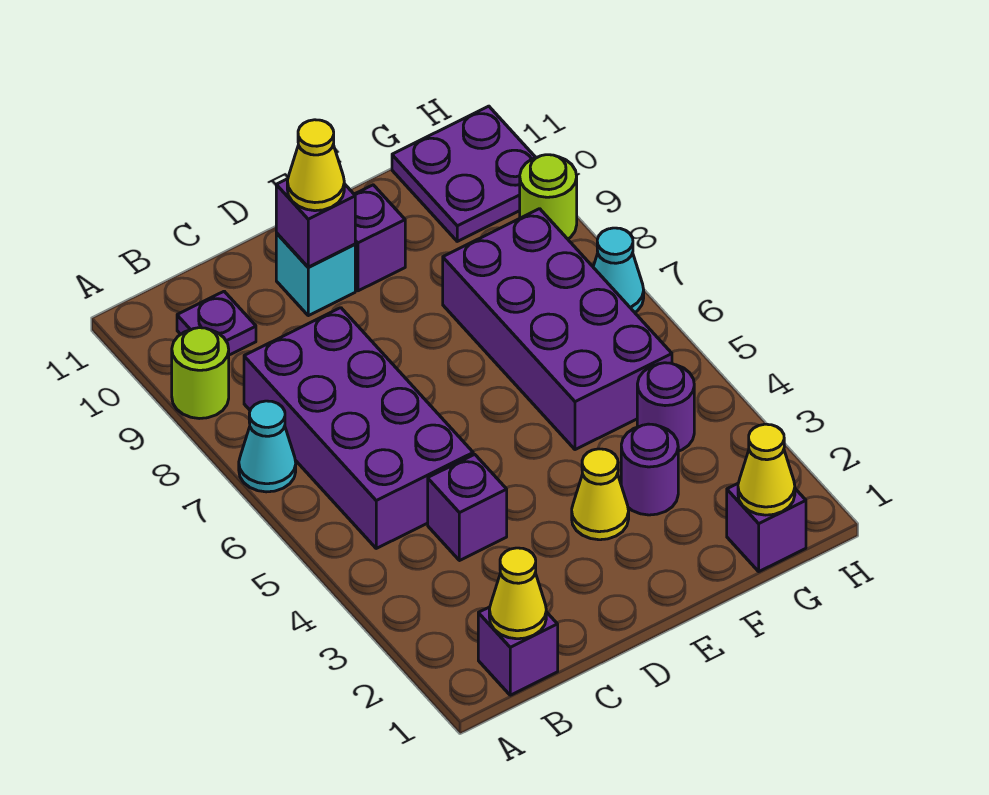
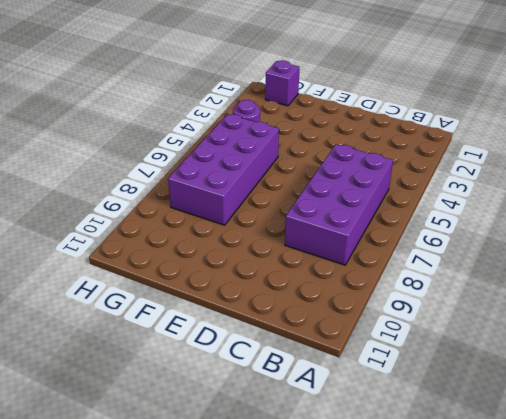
none -> cyan cone A7 level 1
none -> lime round brick A9 level 1
none -> purple brick B1 level 1

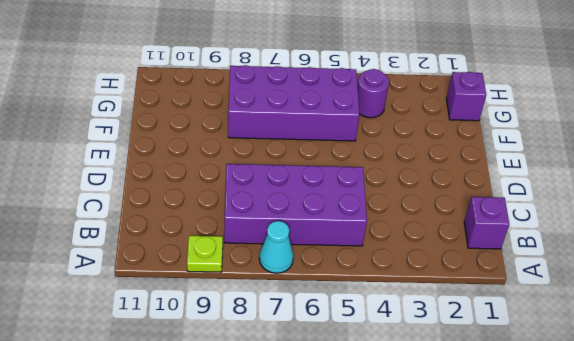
lime plate A9 level 1 -> lime round brick A9 level 1
none -> purple plate B10 level 1
none -> purple brick C4 level 1
none -> cyan brick D10 level 1

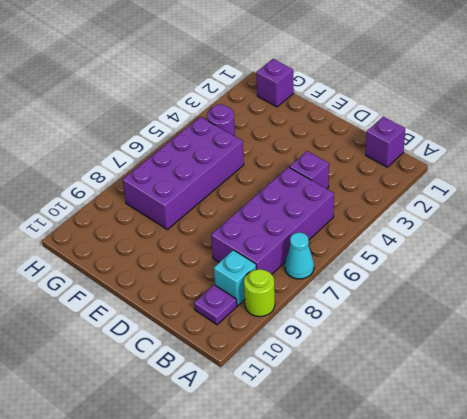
cyan brick B9 level 1 -> cyan brick D10 level 1
none -> yellow cone E3 level 1
none -> purple brick E10 level 1
none -> purple round brick F3 level 1

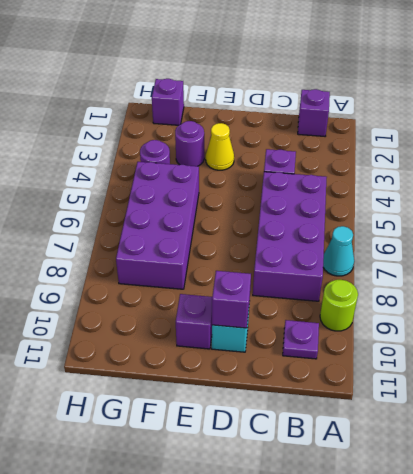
none -> purple plate G10:H11 level 1
none -> cyan cone H7 level 1
none -> lime round brick H9 level 1

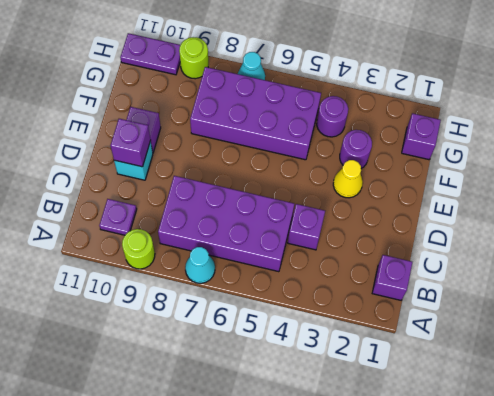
purple plate H10:H11 level 1 -> purple plate G10:H11 level 1
none -> yellow cone B1 level 2
none -> yellow cone G1 level 2
none -> yellow cone D10 level 3

